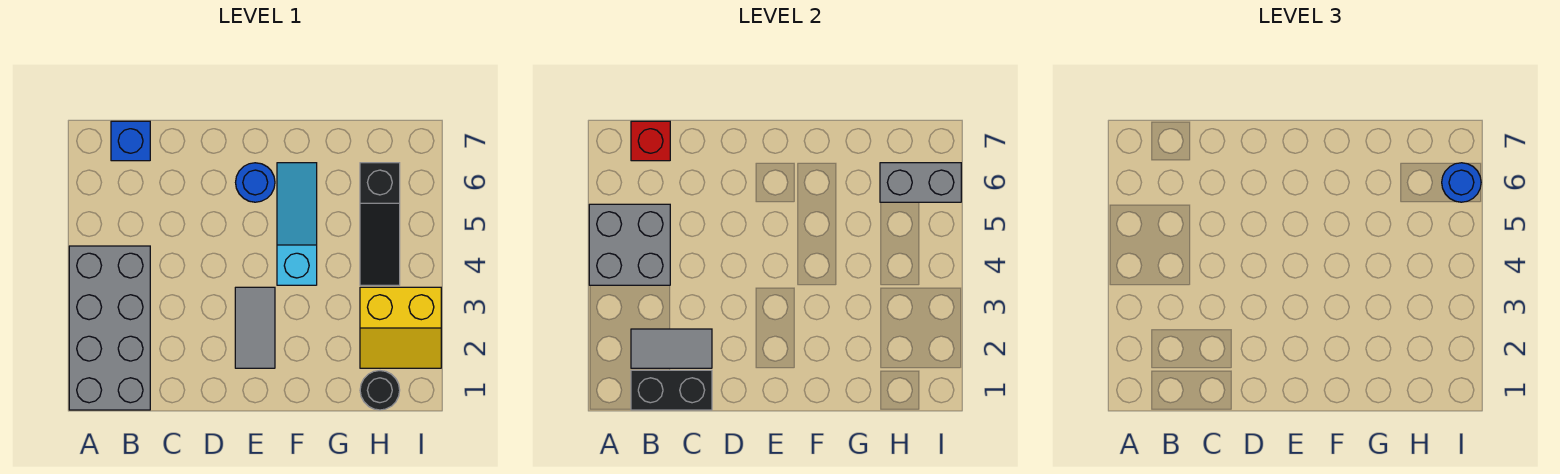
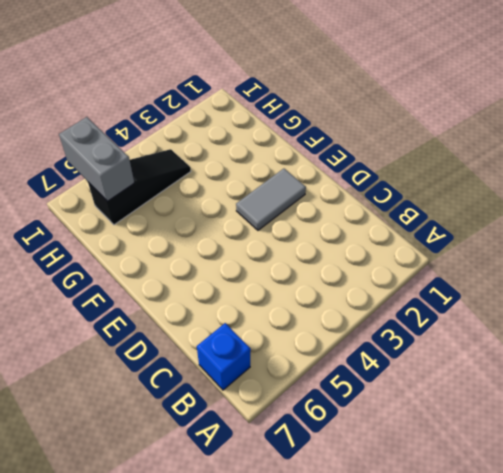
none -> grey brick A1:B4 level 1
none -> blue round brick E6 level 1
none -> cyan slope F4:F6 level 1 top 4

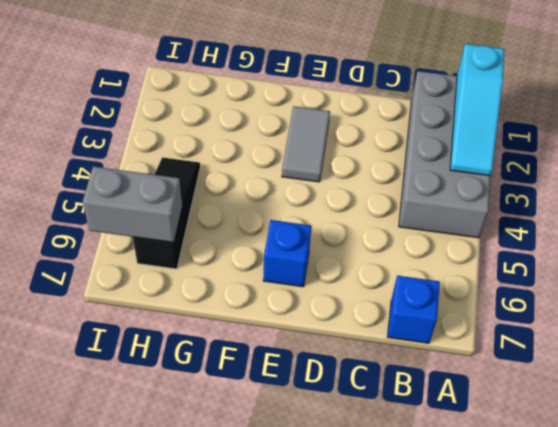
cyan slope A1:A3 level 2 top 1 -> cyan slope F4:F6 level 1 top 4
blue brick E6 level 1 -> blue round brick E6 level 1
none -> black round brick H1 level 1
none -> yellow slope H2:I3 level 1 top 3
none -> grey brick A4:B5 level 2

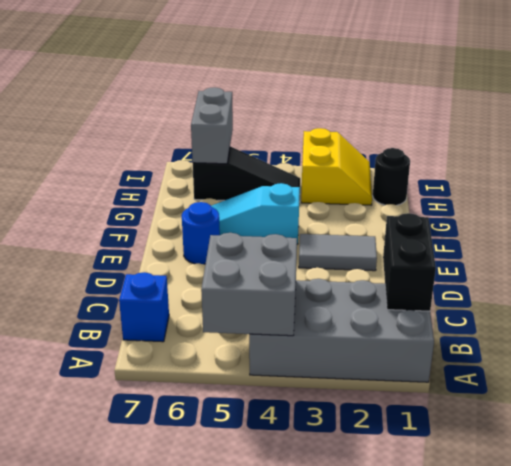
none -> grey tile B2:C2 level 2
none -> red brick B7 level 2
none -> blue round brick I6 level 3

